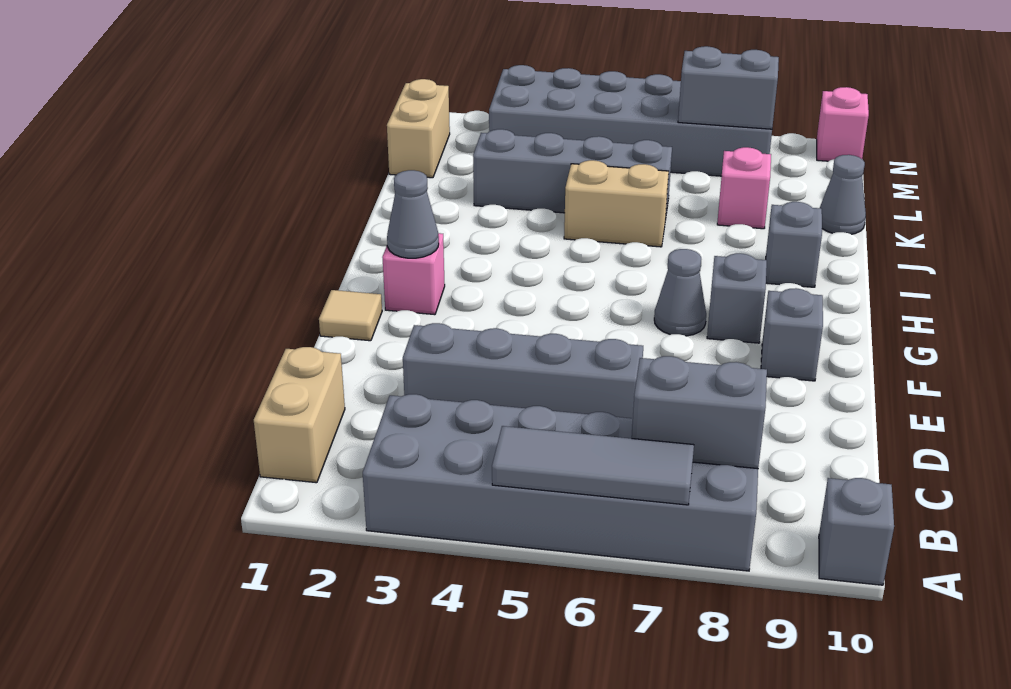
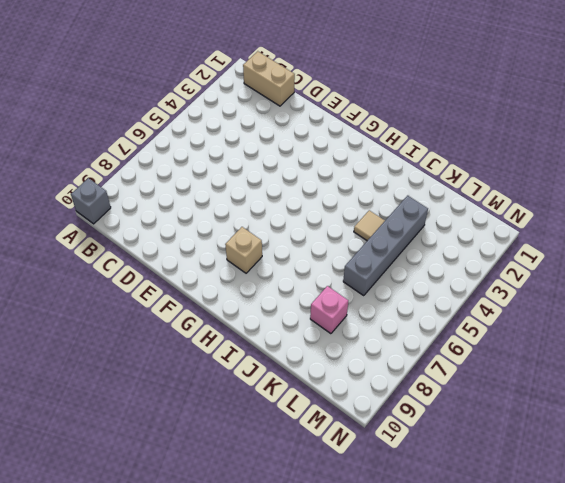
tan brick G8 level 1 -> grey brick G8 level 1
tan tile J4 level 1 -> tan tile F1 level 1
none -> grey brick A3:B8 level 1
none -> grey brick D3:D6 level 1
none -> grey brick F9 level 1

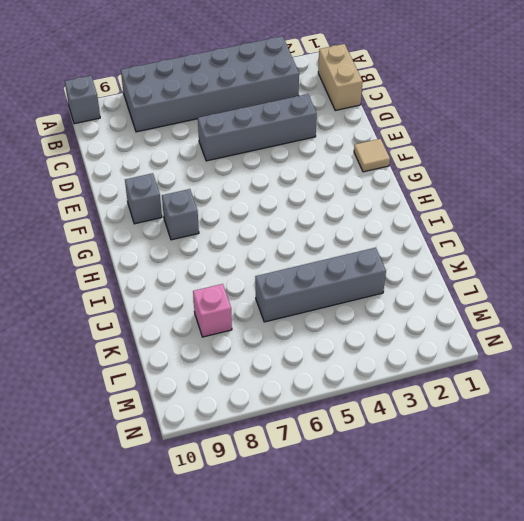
none -> pink brick G2 level 1
none -> grey cone G7 level 1
none -> grey brick I9 level 1

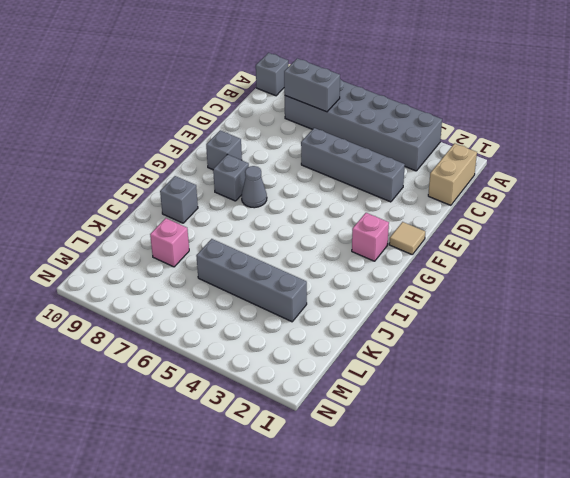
none -> tan brick J5:J6 level 1
none -> grey cone K10 level 1
none -> tan brick L1:M1 level 1

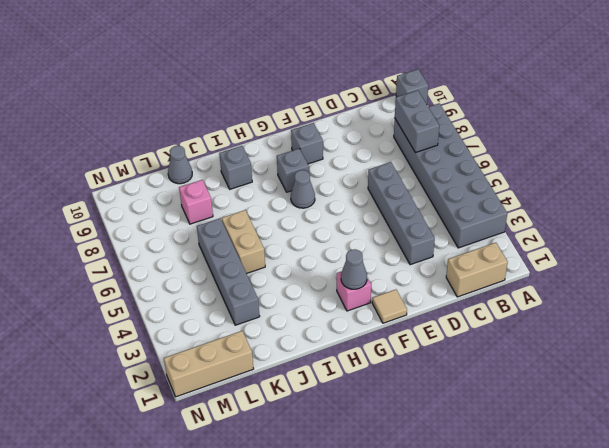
tan brick L1:N1 level 1 -> tan brick L1:M1 level 1
none -> grey brick M3:N8 level 1
none -> pink brick N10 level 1
none -> grey tile A5:A7 level 2

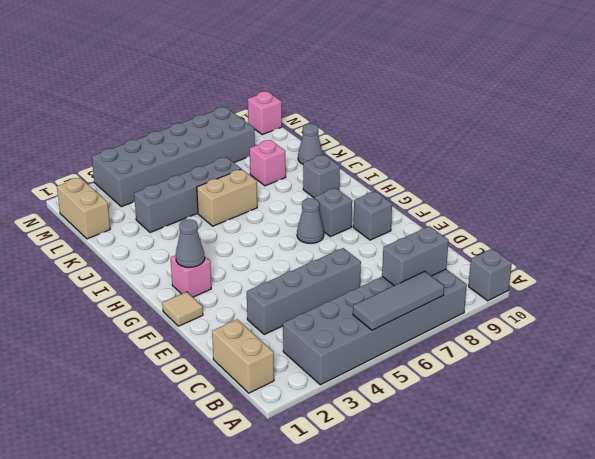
none -> grey brick M7:M8 level 2

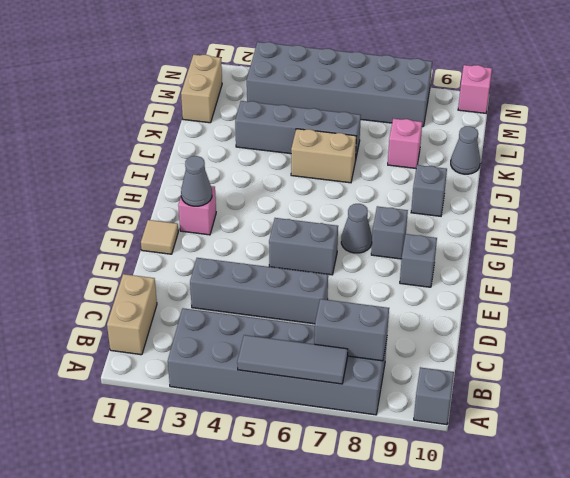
grey brick F5:F6 level 1 -> grey brick M7:M8 level 2

